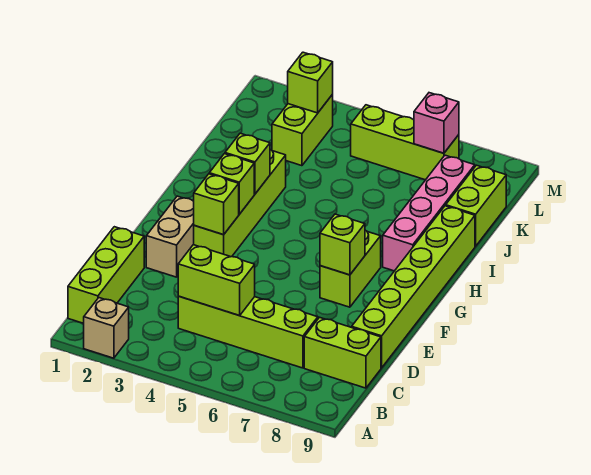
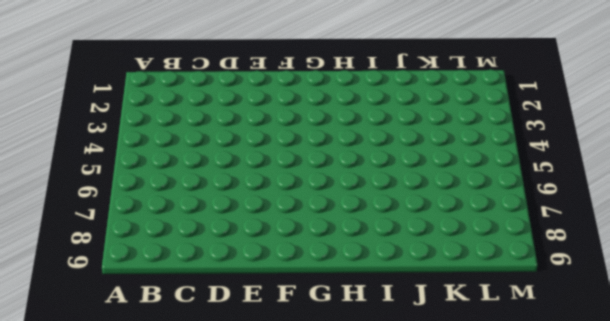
none -> tan brick A2 level 1
none -> lime brick B1:D1 level 1
none -> lime brick C4:C7 level 1

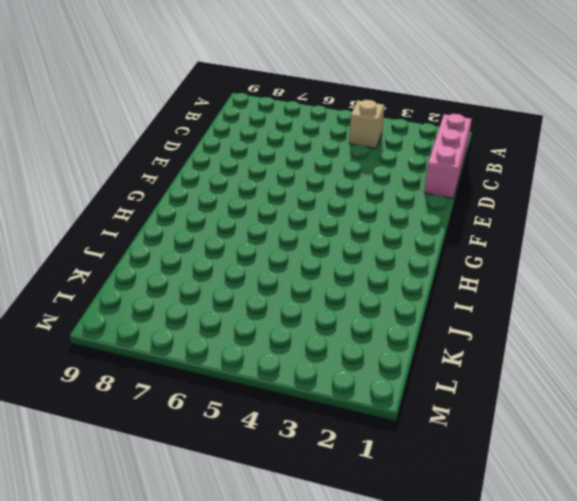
pink brick B1:D1 level 1 -> lime brick B1:D1 level 1
tan brick B4 level 1 -> tan brick A2 level 1
none -> lime brick C4:C7 level 1
none -> lime brick C8:C9 level 1
none -> lime brick D9:I9 level 1

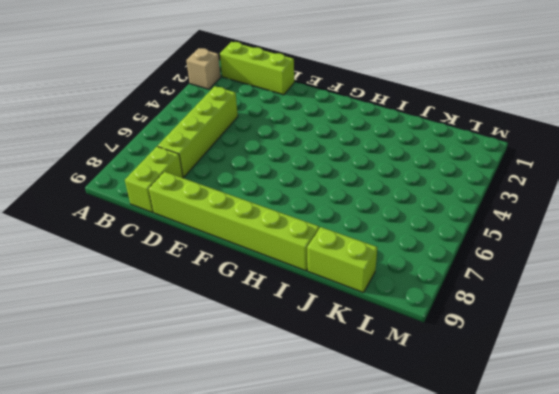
none -> tan brick E2:F2 level 1
none -> lime brick F3:I3 level 1
none -> lime brick F7:G7 level 1

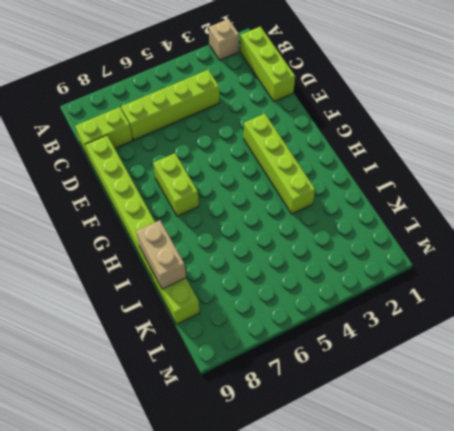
tan brick I9:J9 level 2 -> tan brick E2:F2 level 1
none -> pink brick H8:K8 level 1
none -> lime brick K3:L3 level 1
none -> lime brick L5:L7 level 1

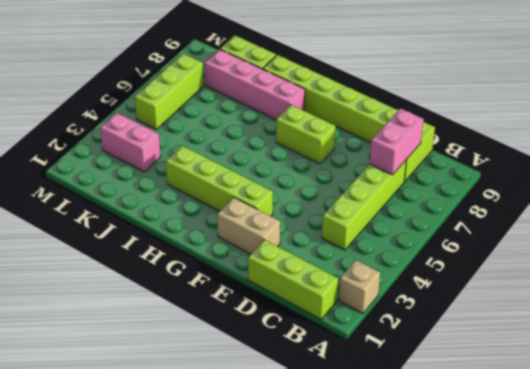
pink brick C7:C8 level 2 -> none
pink brick K3:L3 level 1 -> lime brick K3:L3 level 1
none -> lime brick C4:C5 level 2
none -> lime brick F3 level 2
none -> lime brick F7 level 2

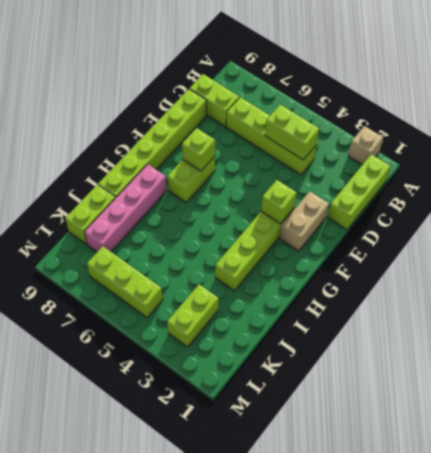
none -> lime brick G3 level 2
none -> lime brick H3 level 2
none -> lime brick L3 level 2

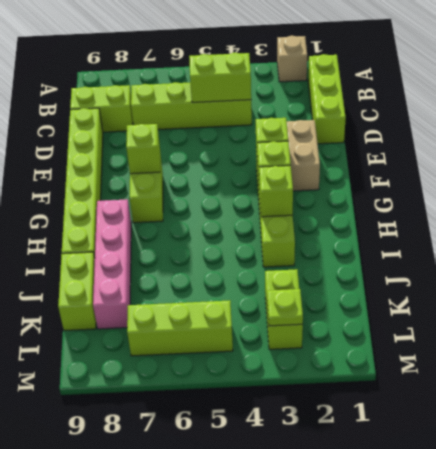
lime plate L3 level 2 -> lime brick L3 level 2
none -> pink brick L7 level 2

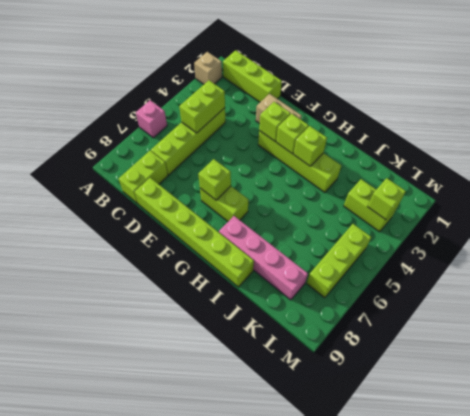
pink brick A6 level 1 -> pink brick L7 level 2
none -> lime brick J9:K9 level 1

